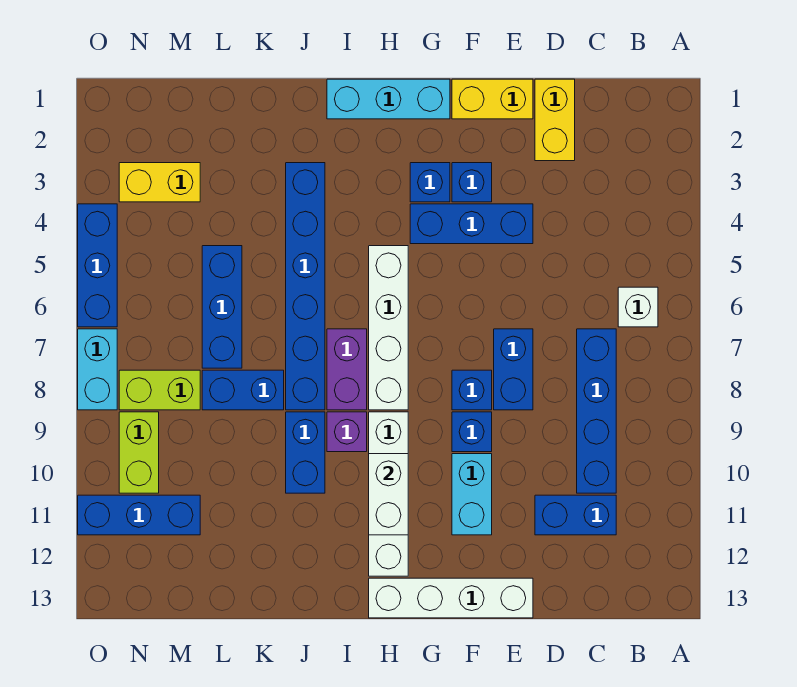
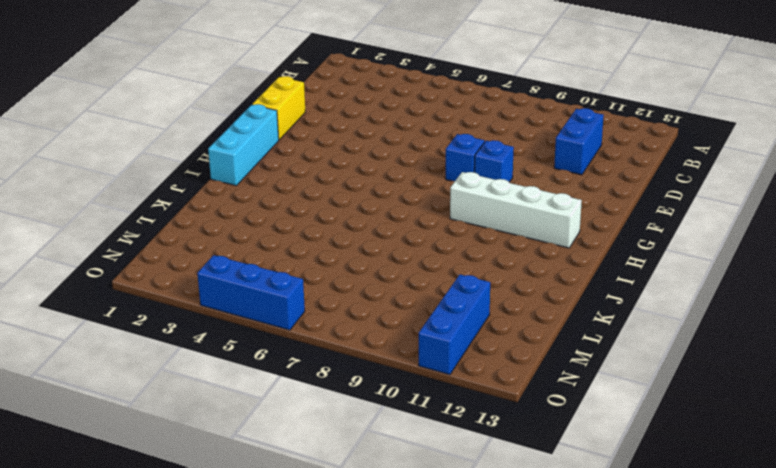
none -> white brick B6 level 1
none -> blue brick C7:C10 level 1
none -> yellow brick D1:D2 level 1

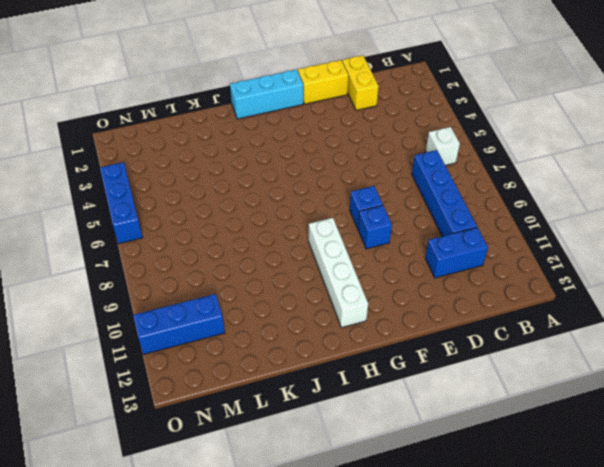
none -> blue brick E4:G4 level 1
none -> blue brick E7:E8 level 1
none -> white brick E13:H13 level 1

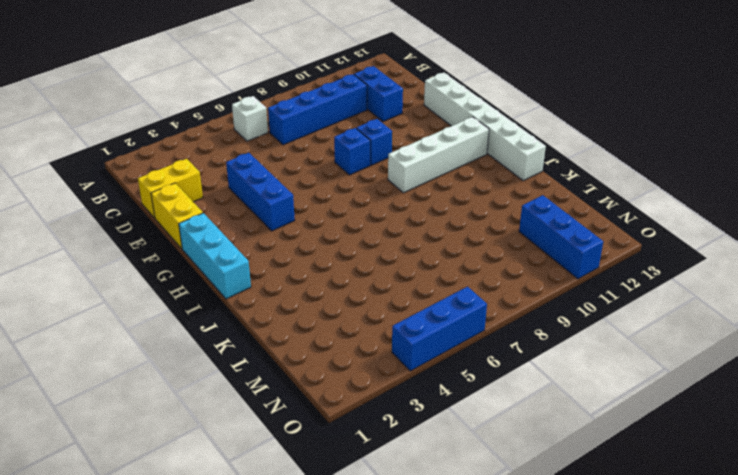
white brick E13:J13 level 1 -> white brick E13:H13 level 1
none -> blue brick E7:E8 level 1
none -> blue brick F3 level 1
none -> cyan brick F10:F11 level 1

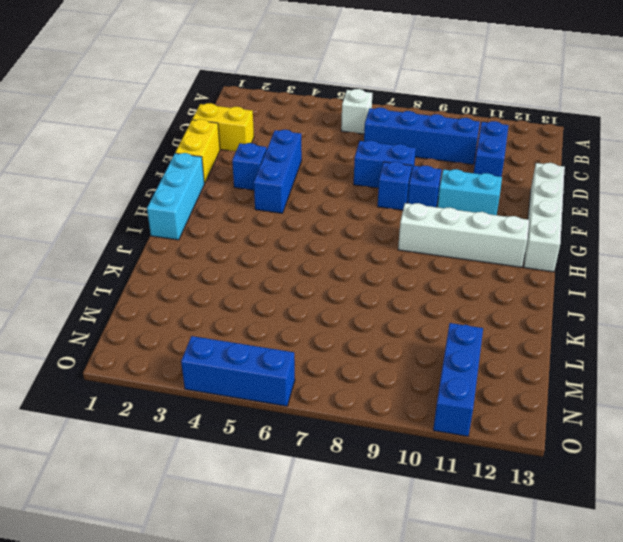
none -> blue brick G3 level 1
none -> white brick H5:H8 level 1
none -> purple brick I7:I8 level 1

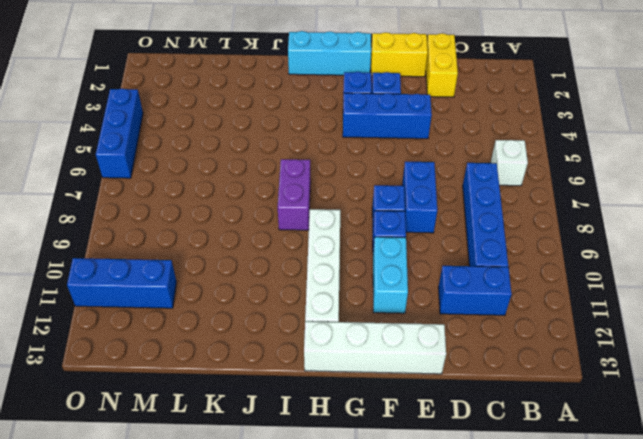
none -> white brick H5:H8 level 1
none -> purple brick I9 level 1
none -> blue brick J3:J8 level 1

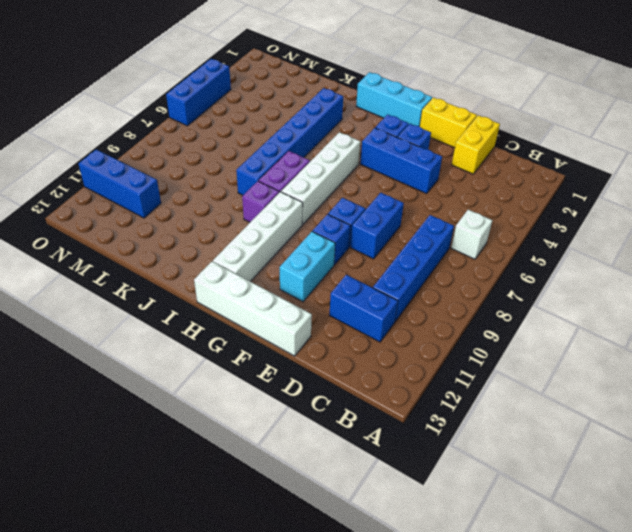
none -> blue brick J9:J10 level 1
none -> blue brick K8:L8 level 1
none -> blue brick L5:L7 level 1

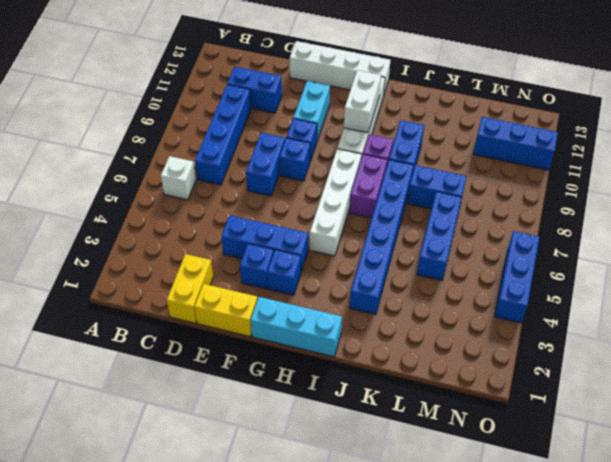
none -> yellow brick M3:N3 level 1
none -> lime brick M8:N8 level 1
none -> lime brick N9:N10 level 1

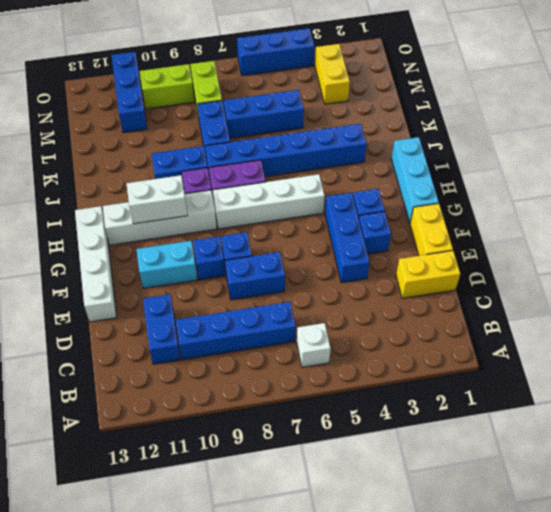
none -> cyan brick O7:O8 level 1

